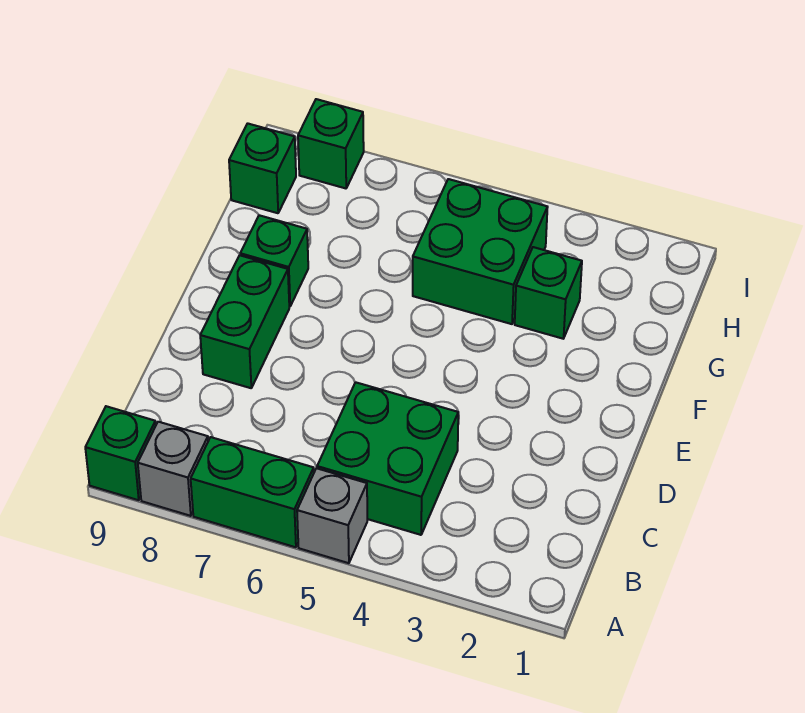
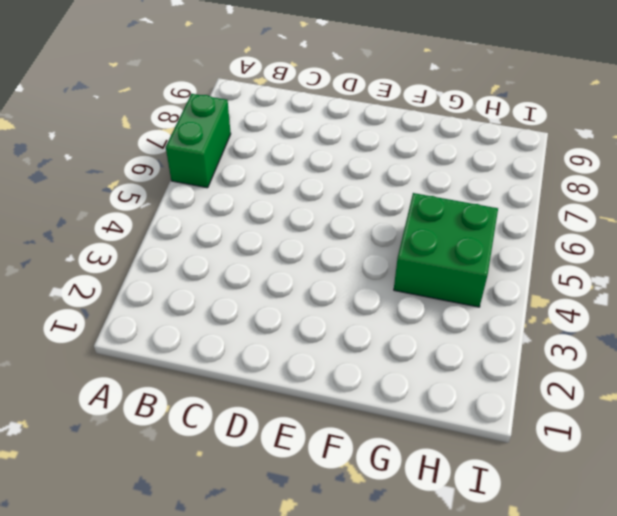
none -> grey brick A5 level 1
none -> grey brick A8 level 1

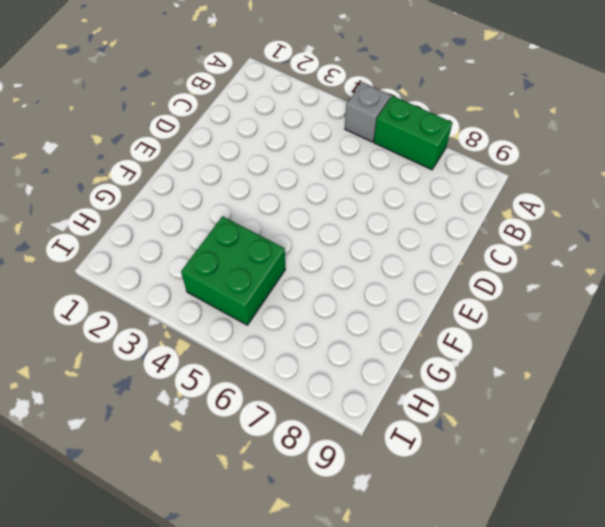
none -> grey brick A8 level 1
none -> green brick A9 level 1

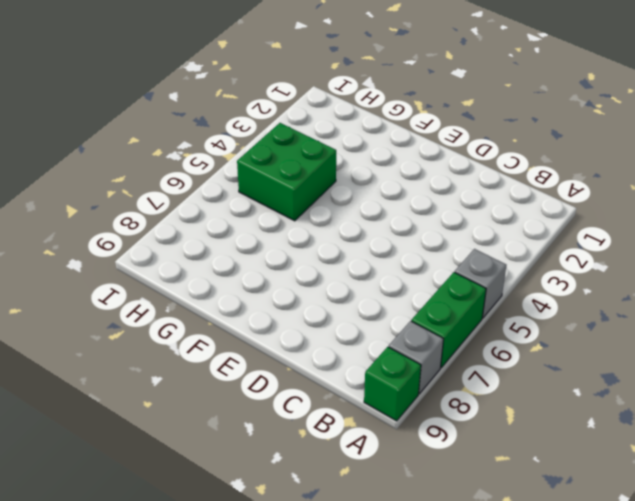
none -> green brick B4:C5 level 1
none -> green brick D8:E8 level 1

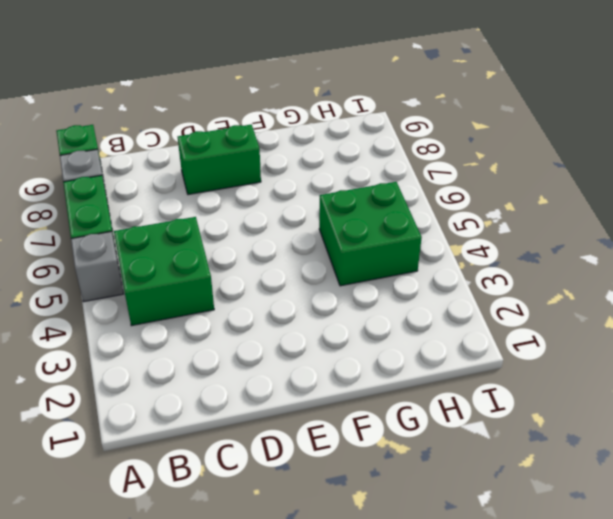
none -> green brick F8 level 1
none -> green brick G3 level 1

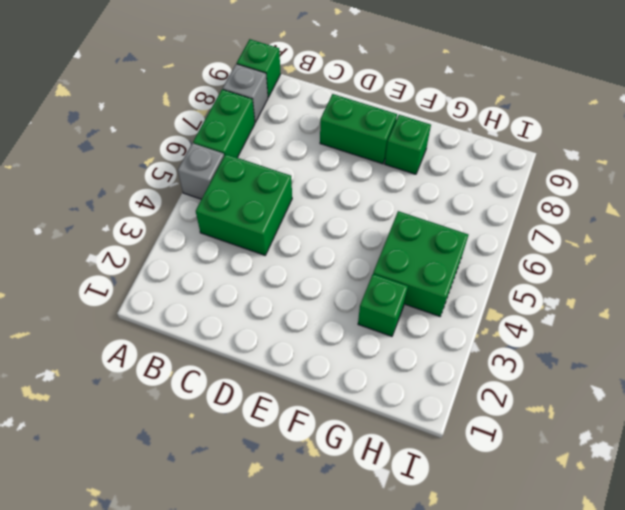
none -> green brick H9 level 1
none -> green brick I8 level 1

